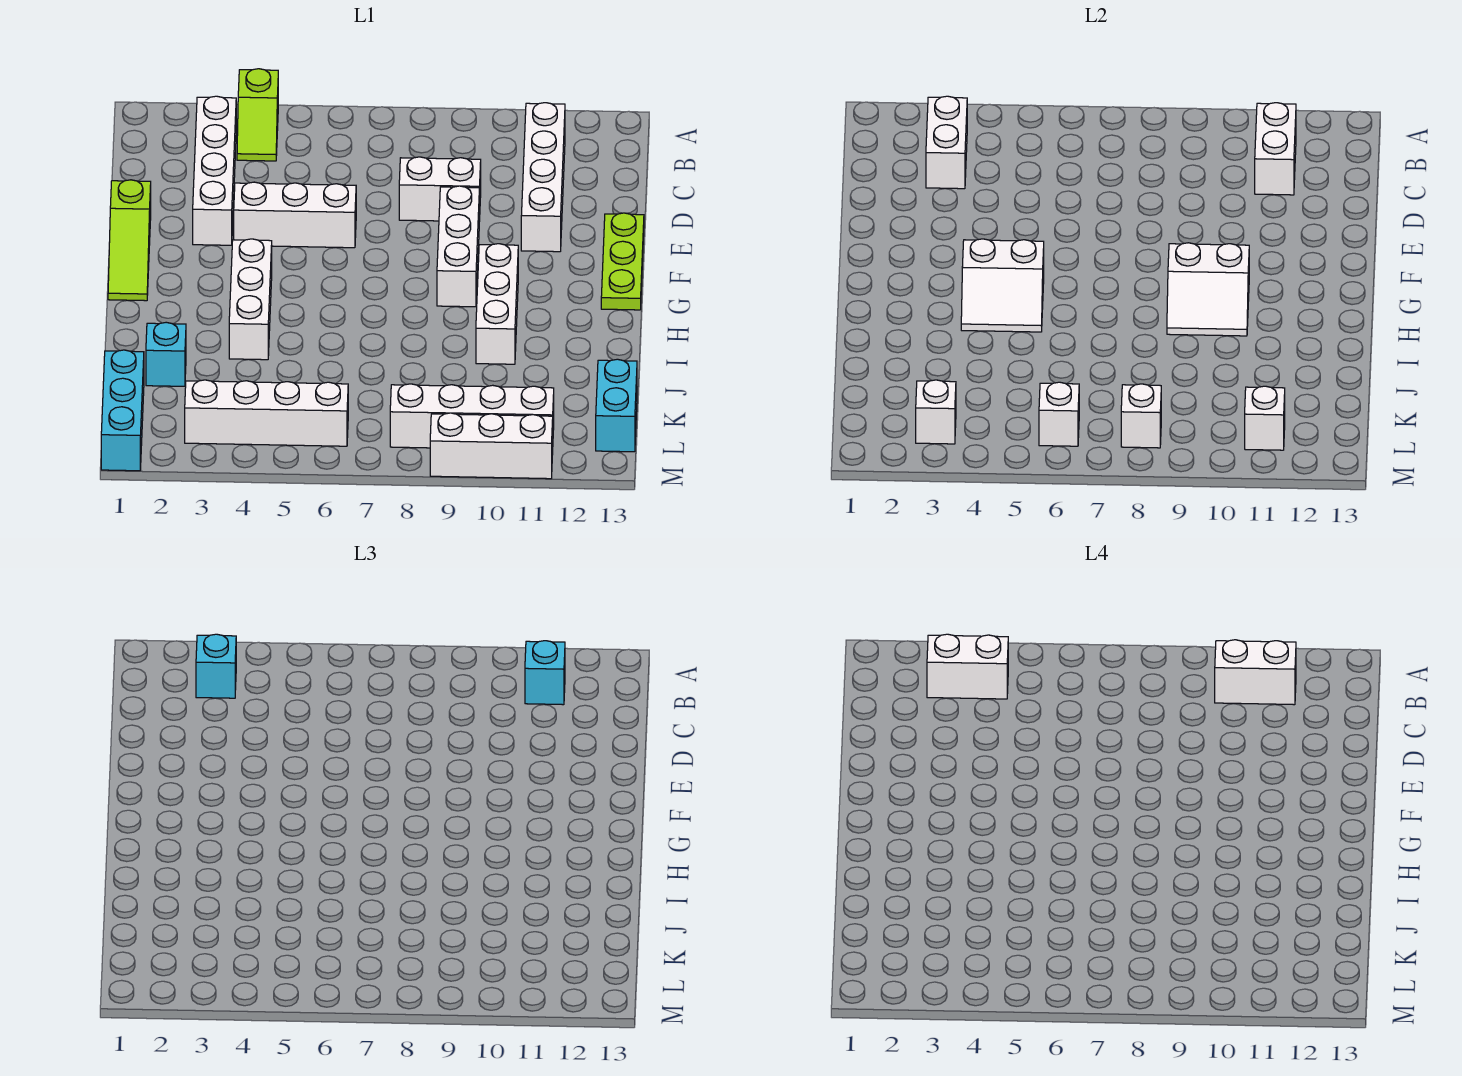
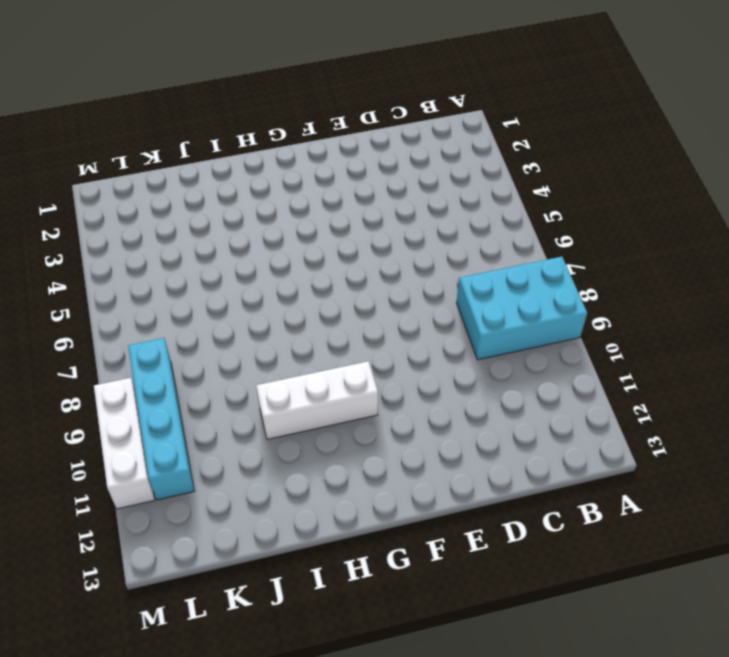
cyan brick A8:C9 level 1 -> none
cyan brick L8:L11 level 1 -> white brick L8:L11 level 1
none -> lime slope A4:B4 level 1 top A
none -> white brick B3:E3 level 1
none -> white brick B11:E11 level 1

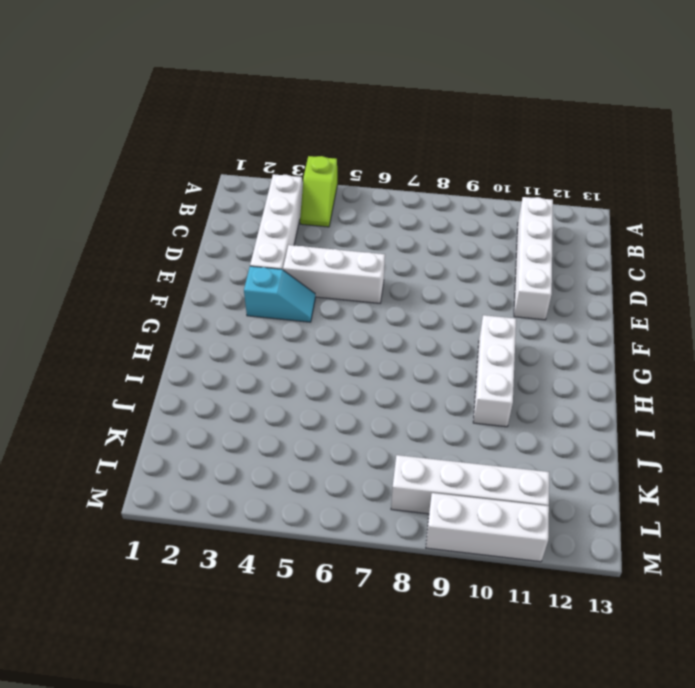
cyan slope F3:F4 level 1 top 3 -> none
none -> white brick D8:D9 level 1
none -> lime slope E1:G1 level 1 top E
none -> white brick E9:G9 level 1

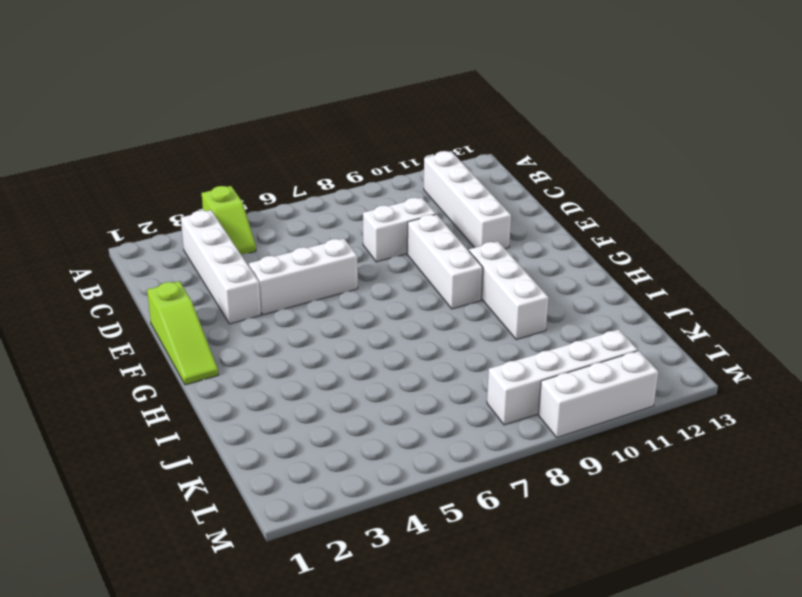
none -> lime plate E13:G13 level 1
none -> white brick G4:I4 level 1
none -> cyan brick J2 level 1

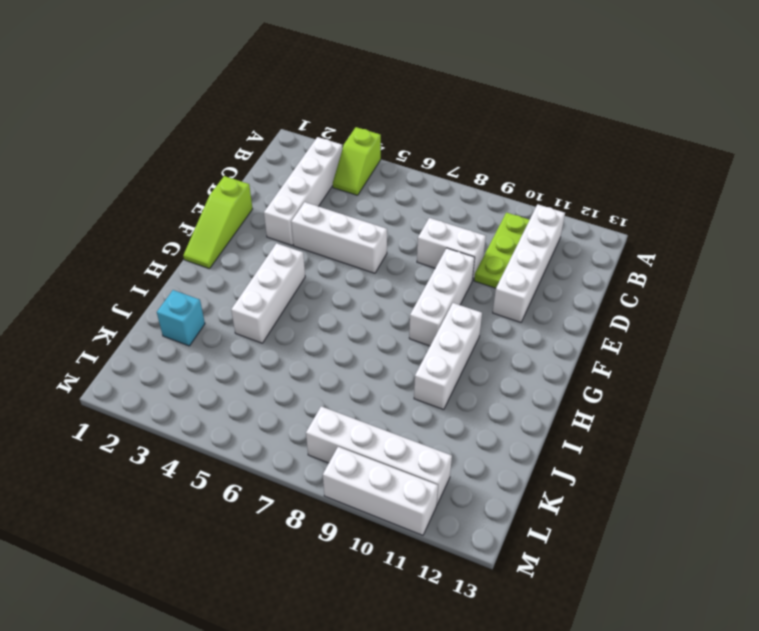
lime plate B10:D10 level 1 -> lime plate E13:G13 level 1
none -> cyan brick K1:M1 level 1
none -> cyan brick K13:L13 level 1
none -> white brick L3:L6 level 1

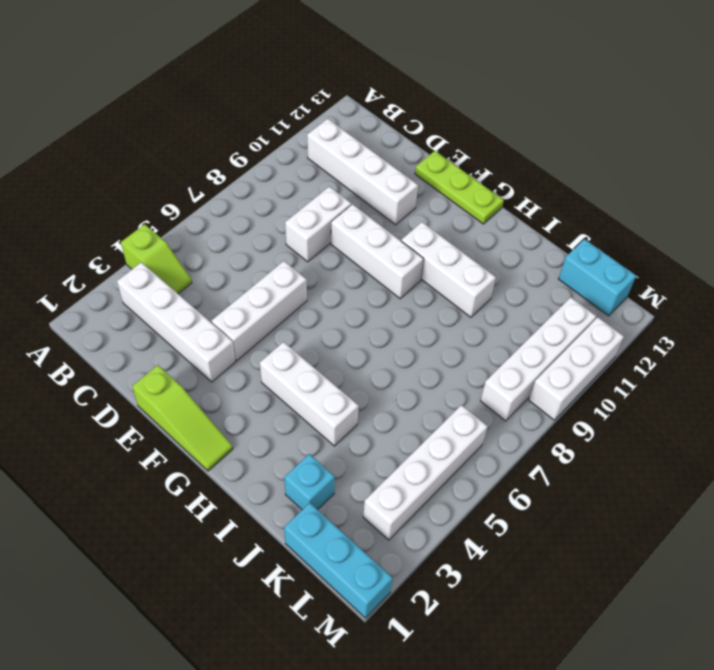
none -> white brick B3:C3 level 2
none -> white brick B11:C11 level 2
none -> white slope G4:H5 level 2 top G

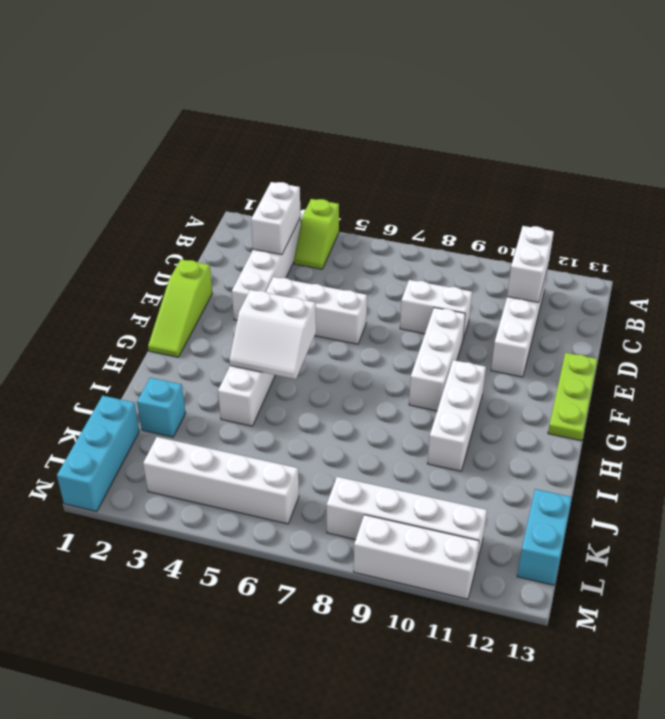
none -> white slope G9:H10 level 2 top G
none -> white brick L3 level 2
none -> white brick L6 level 2

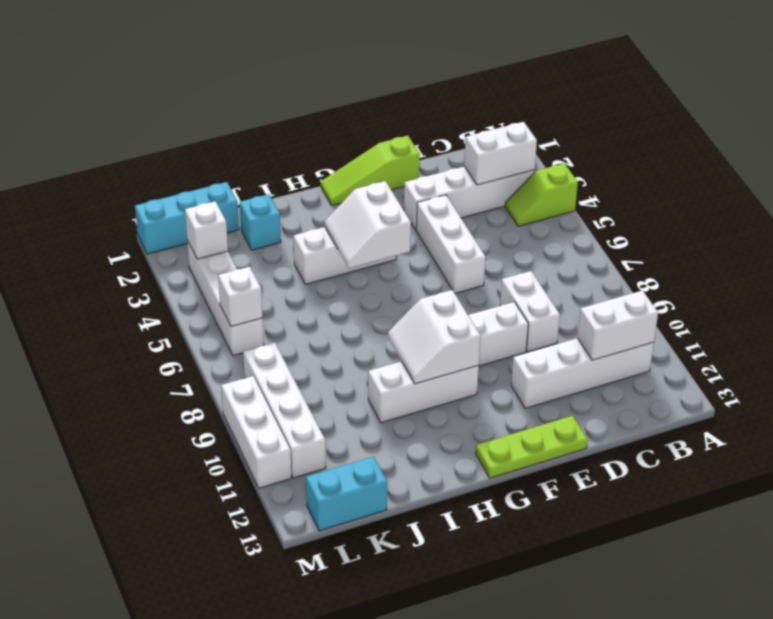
none -> white brick L8 level 2
none -> white brick L11 level 2
none -> cyan brick B3 level 3

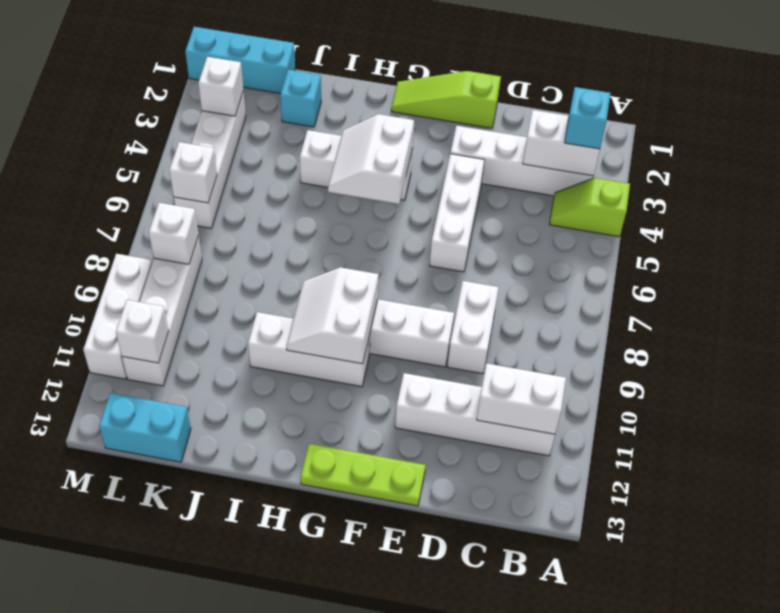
none -> cyan brick B11 level 3
none -> white brick B3:B4 level 4
none -> white brick B10:B11 level 4

